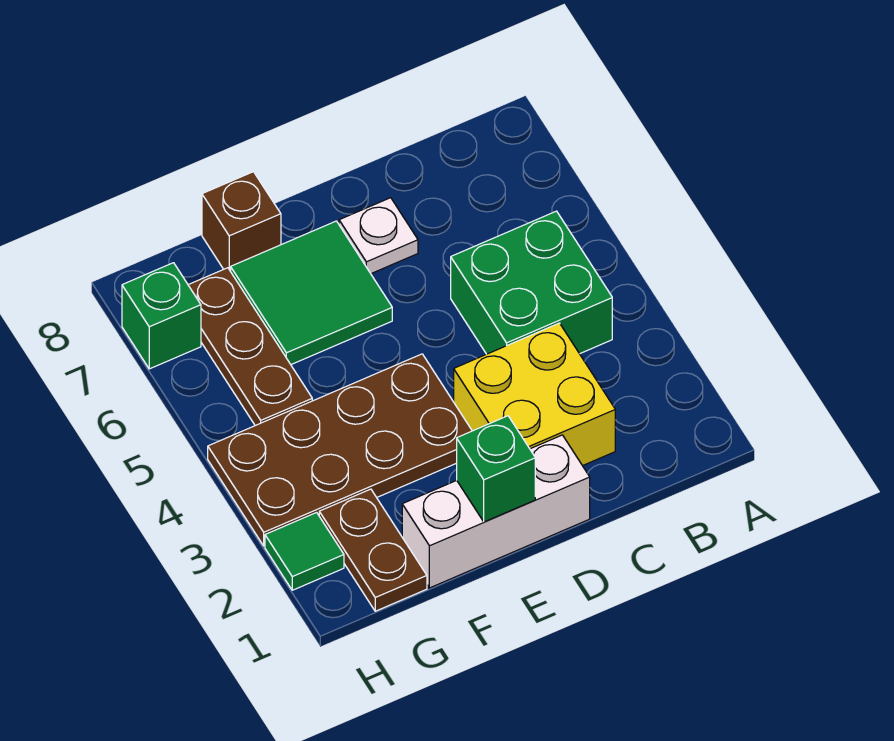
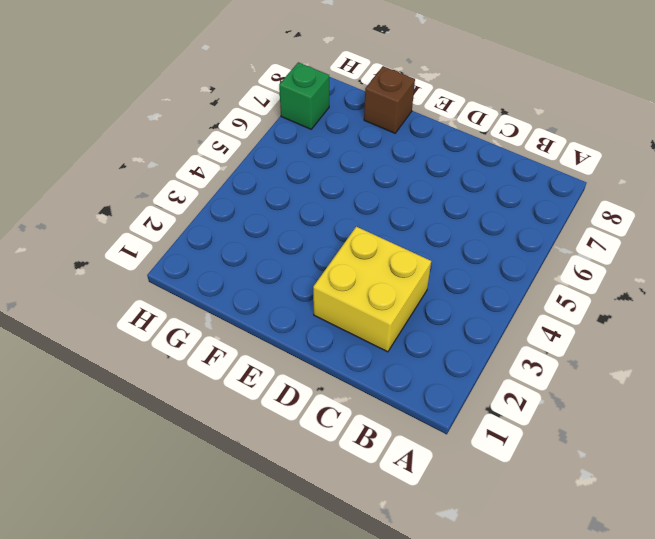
none -> green brick B4:C5 level 1
none -> white brick D1:F1 level 1
none -> white plate D7 level 1

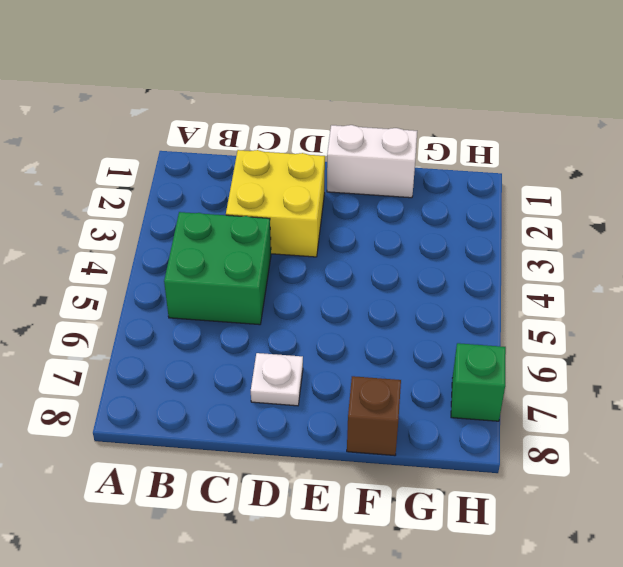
white brick E1:F1 level 1 -> white brick D1:F1 level 1
none -> brown plate E3:H4 level 1
none -> green tile E6:F7 level 1
none -> brown plate G1:G2 level 1

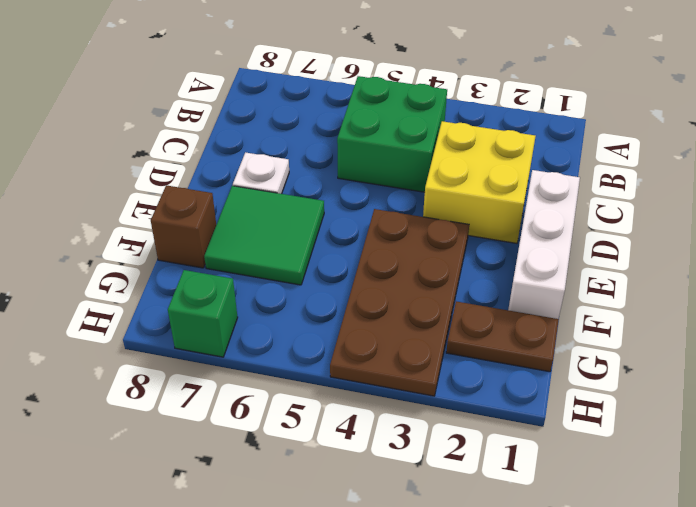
none -> brown plate G5:G7 level 1
none -> green tile H2 level 1
none -> green brick E1 level 2

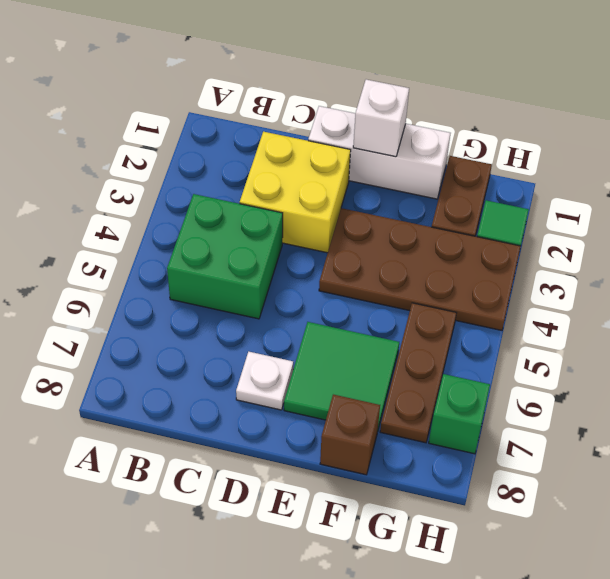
white brick E1 level 2 -> green brick E1 level 2

